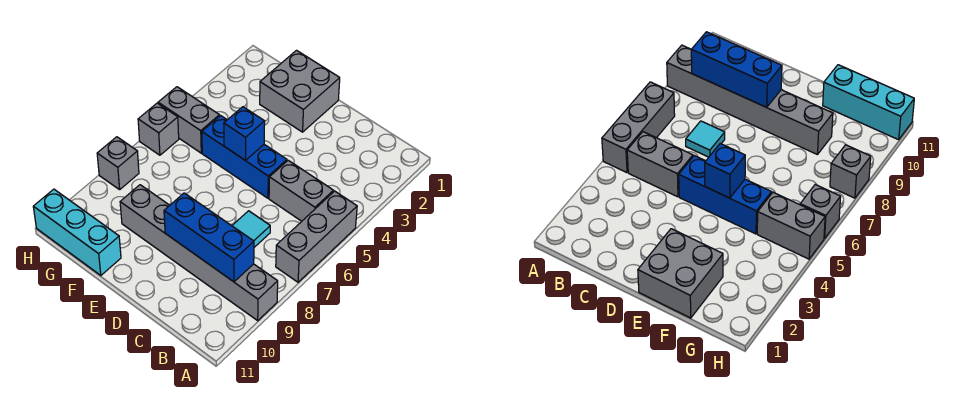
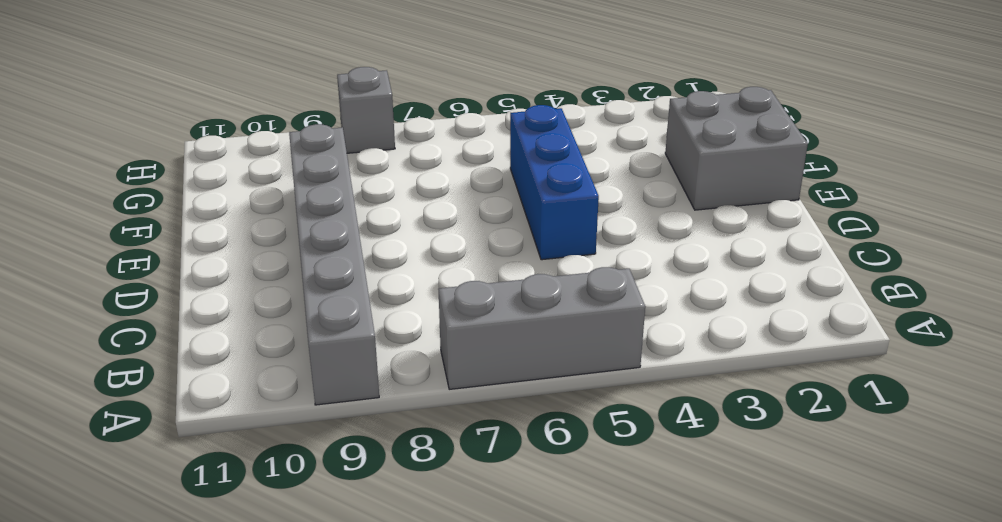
none -> grey brick B5:C5 level 1
none -> cyan tile C7 level 1
none -> cyan brick F11:H11 level 1

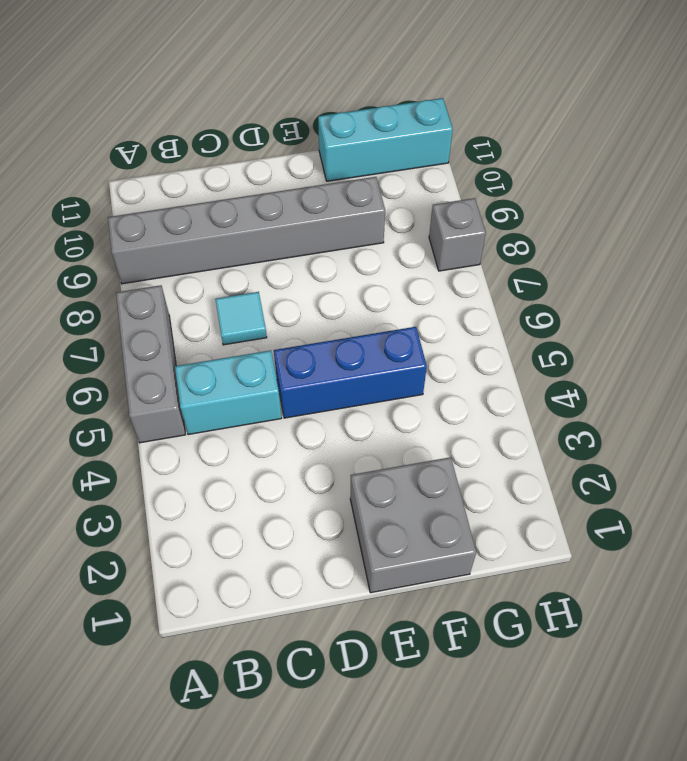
cyan brick B5:C5 level 1 -> grey brick B5:C5 level 1
none -> grey brick G5:H5 level 1
none -> grey brick H6 level 1
none -> blue brick B9:D9 level 2

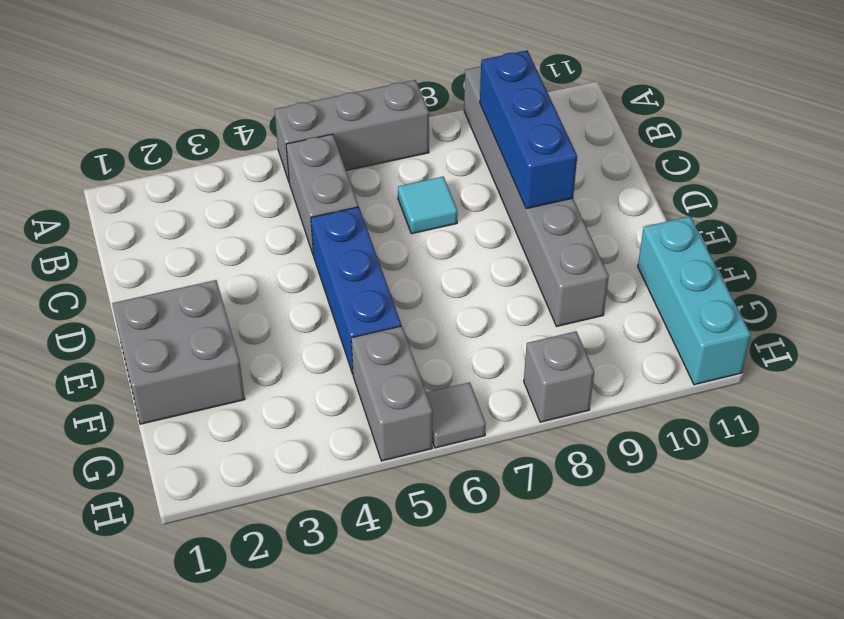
grey tile H6 level 1 -> grey brick H6 level 1
none -> blue brick E5 level 2

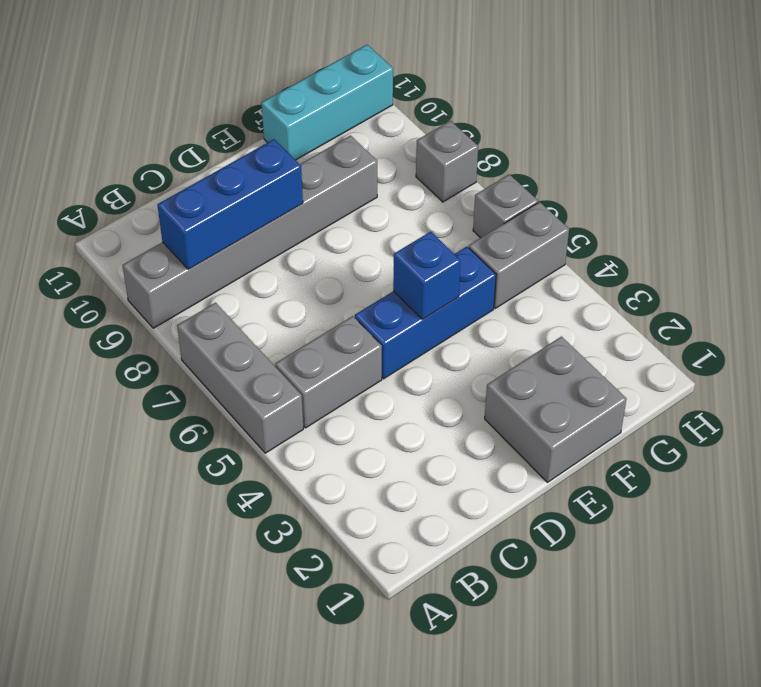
none -> cyan tile C7 level 1

